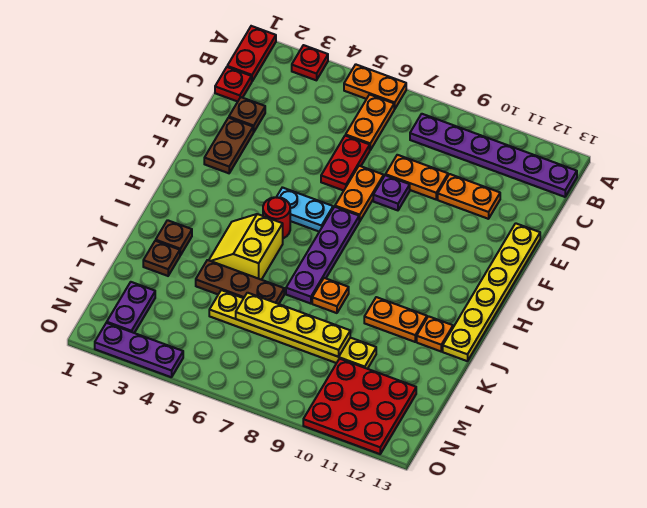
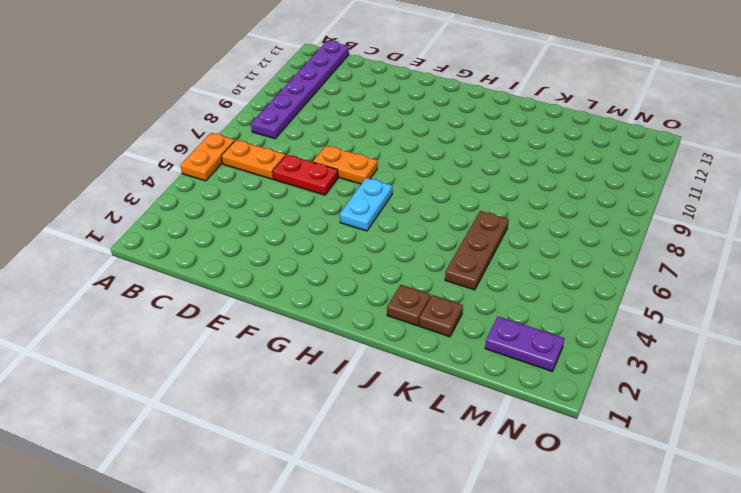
none -> red plate A1:B1 level 1
none -> red plate A3 level 1
none -> red plate C1 level 1

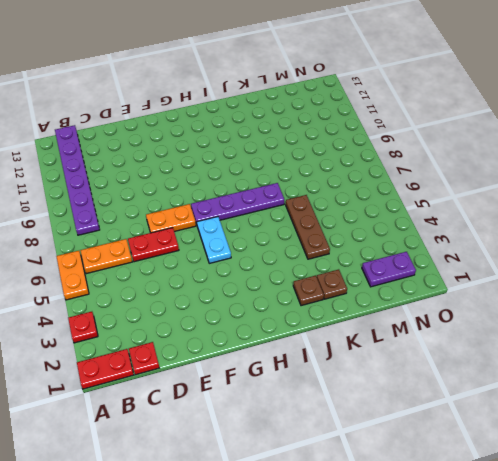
none -> brown plate D2 level 1
none -> orange plate D8:D9 level 1
none -> orange plate D10:D11 level 1

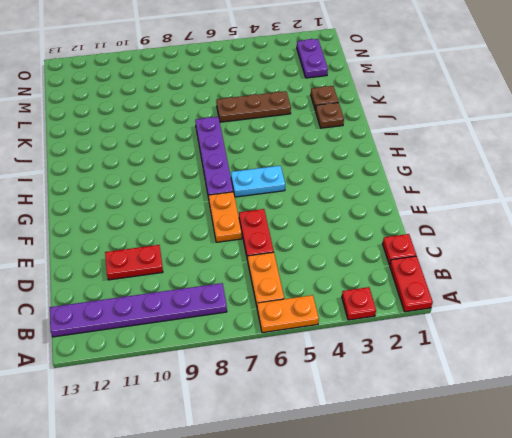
red plate D10:D11 level 1 -> orange plate D10:D11 level 1
none -> brown plate D2 level 1
none -> orange plate D8:D9 level 1
none -> brown plate E2:F2 level 1

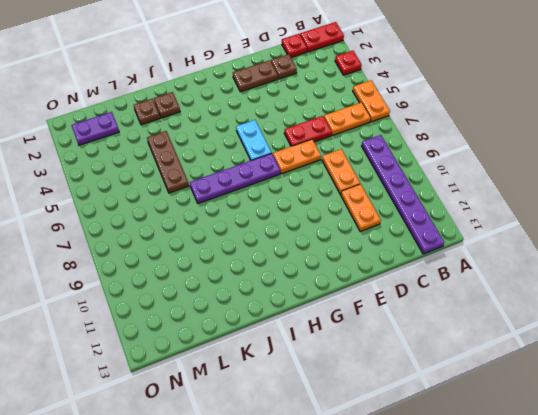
none -> purple plate E8 level 1
none -> yellow plate E13:J13 level 1
none -> red round brick H5 level 1

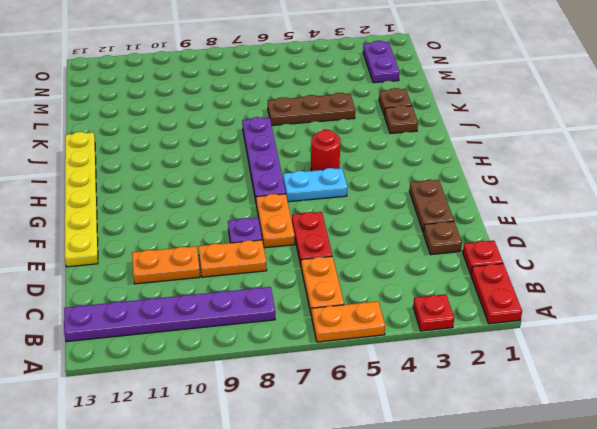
none -> yellow slope I4:J5 level 1 top 5
none -> orange plate J8 level 1
none -> orange plate J10:J11 level 1

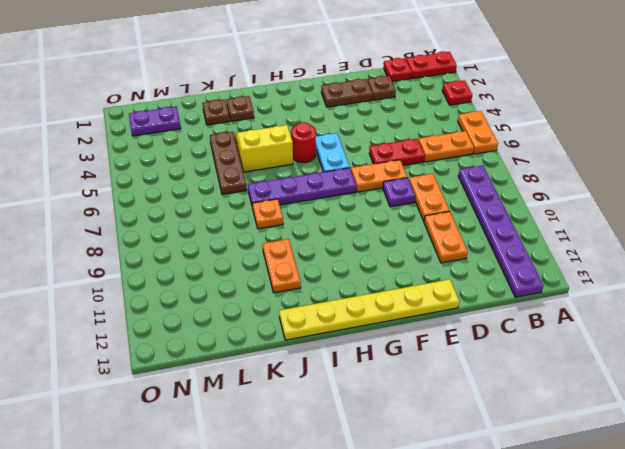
none -> orange plate J12 level 1
none -> yellow plate L5:L10 level 1
none -> red plate M10:O12 level 1

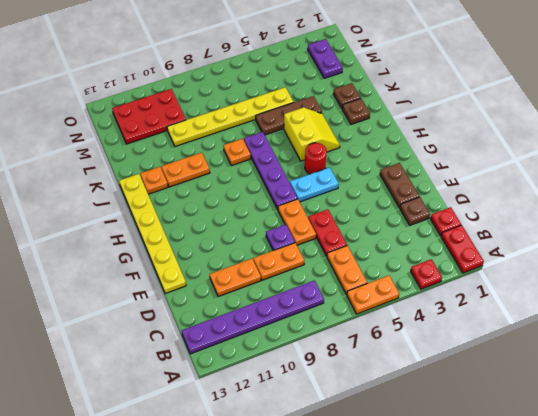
red plate M10:N12 level 1 -> red plate M10:O12 level 1
none -> purple plate O2:O4 level 1
none -> yellow plate L6:L9 level 2

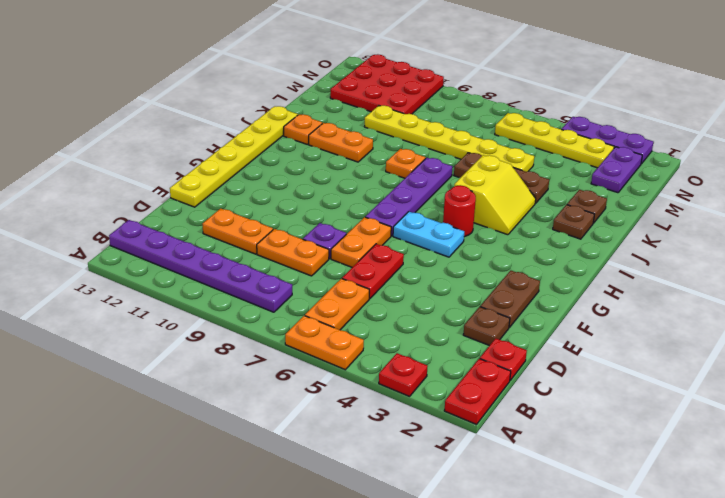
yellow plate N3:N6 level 1 -> yellow plate L6:L9 level 2

